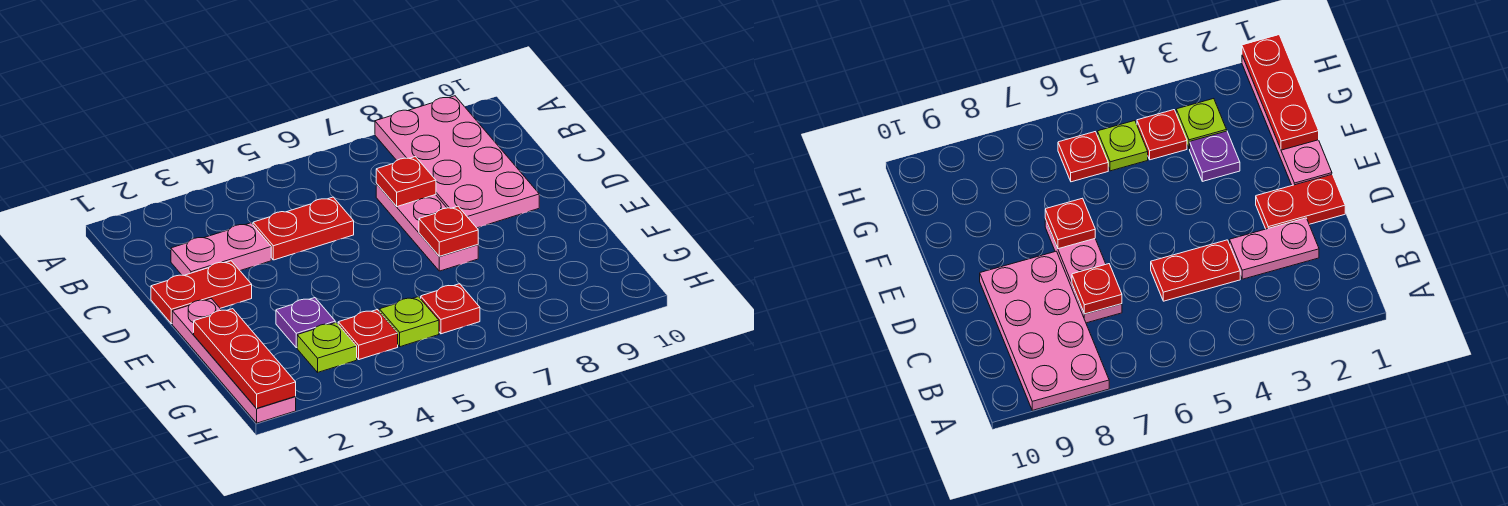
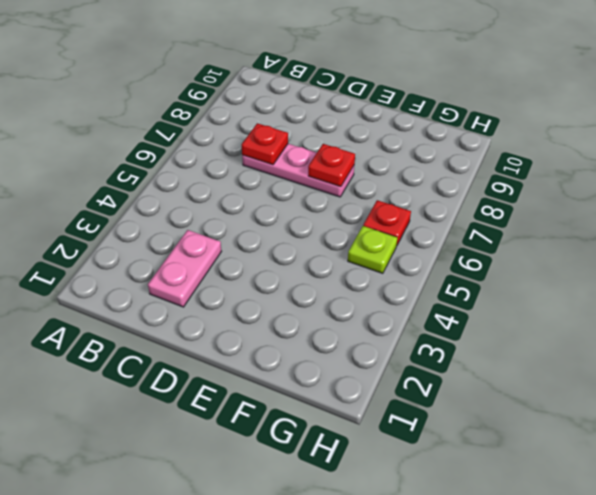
none -> pink plate A8:D9 level 1
none -> red plate C4:C5 level 1
none -> red plate D1:D2 level 1

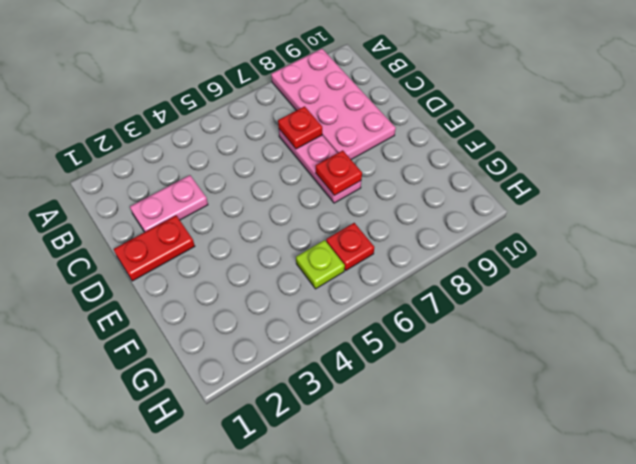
none -> red plate C4:C5 level 1
none -> pink plate E1:H1 level 1
none -> purple plate F3 level 1

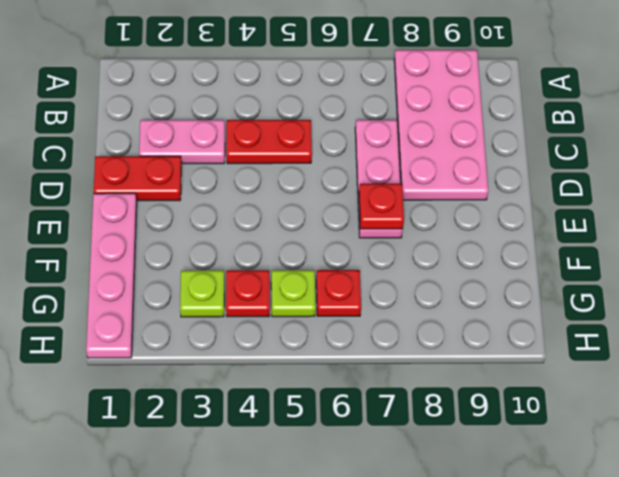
none -> purple plate F3 level 1
none -> red plate C7 level 2
none -> red plate F1:H1 level 2

